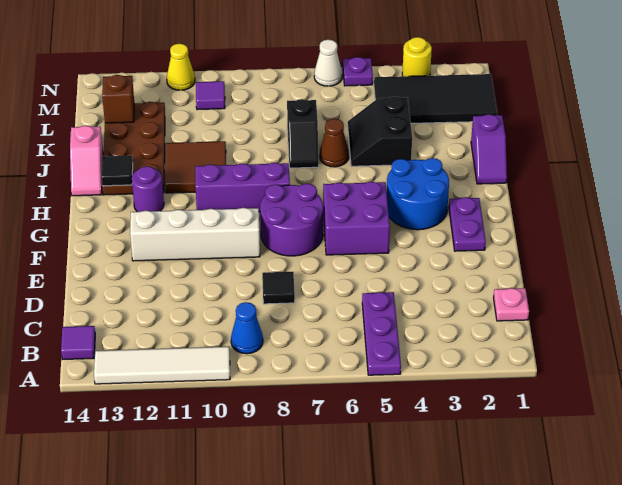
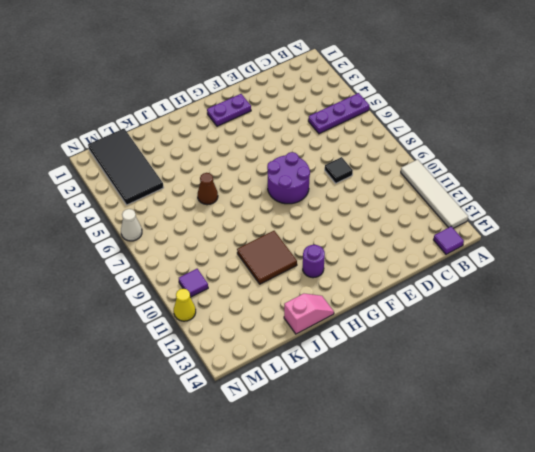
none -> blue cone B9 level 1
none -> pink plate C1 level 1
none -> purple brick F5:G6 level 1

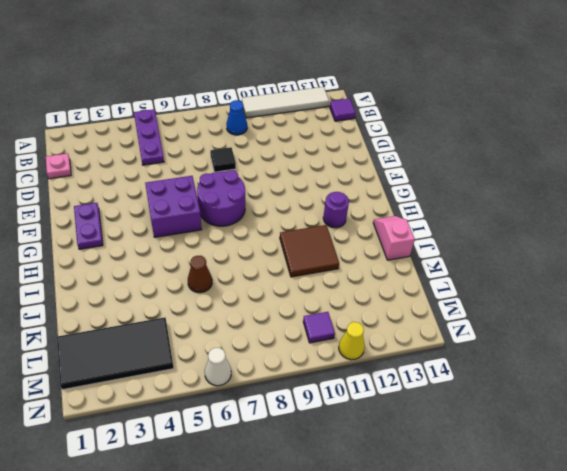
none -> white brick F9:F12 level 1
none -> blue round brick G3:H4 level 1
none -> purple brick H8:H10 level 1

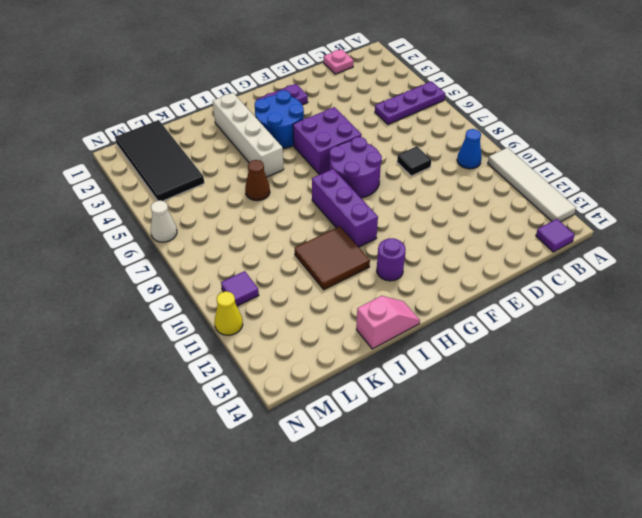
white brick I2:I5 level 1 -> white brick F9:F12 level 1
none -> purple slope I1:J1 level 1 top J
none -> brown plate I12:L13 level 1
none -> black slope J4:K5 level 1 top 4

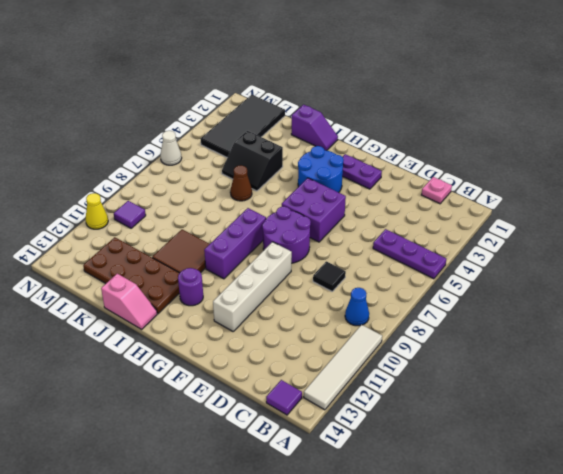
none -> black slope J7:K7 level 1 top K
none -> yellow round brick N3 level 1
none -> purple plate N5 level 1

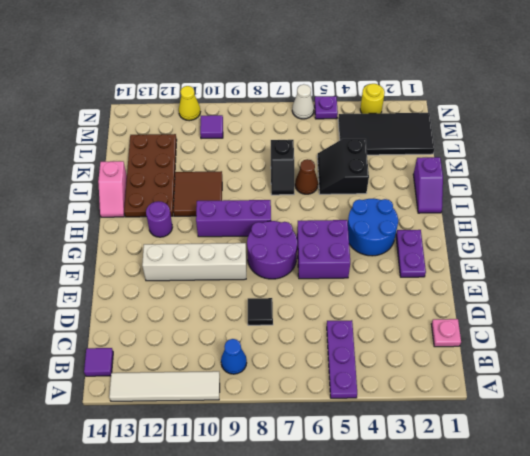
none -> black tile I13 level 2
none -> brown brick L13 level 2

